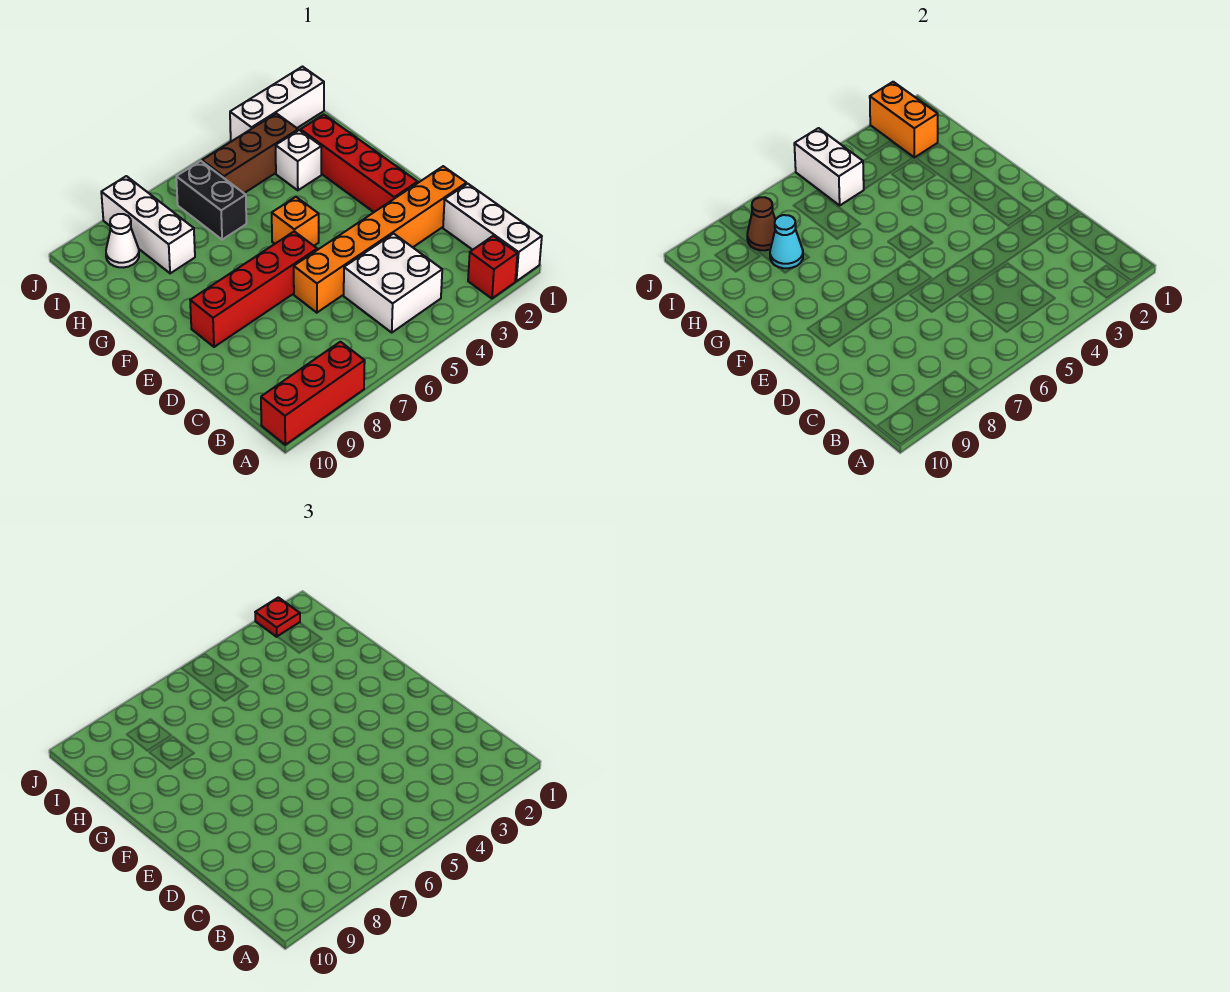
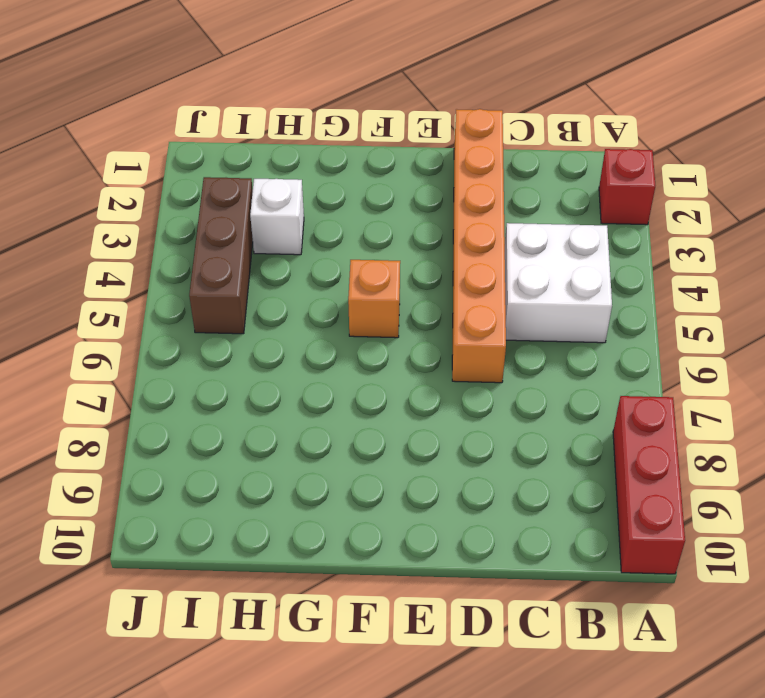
none -> white brick A1:C1 level 1
none -> red brick E2:H2 level 1
none -> red brick E6:E9 level 1

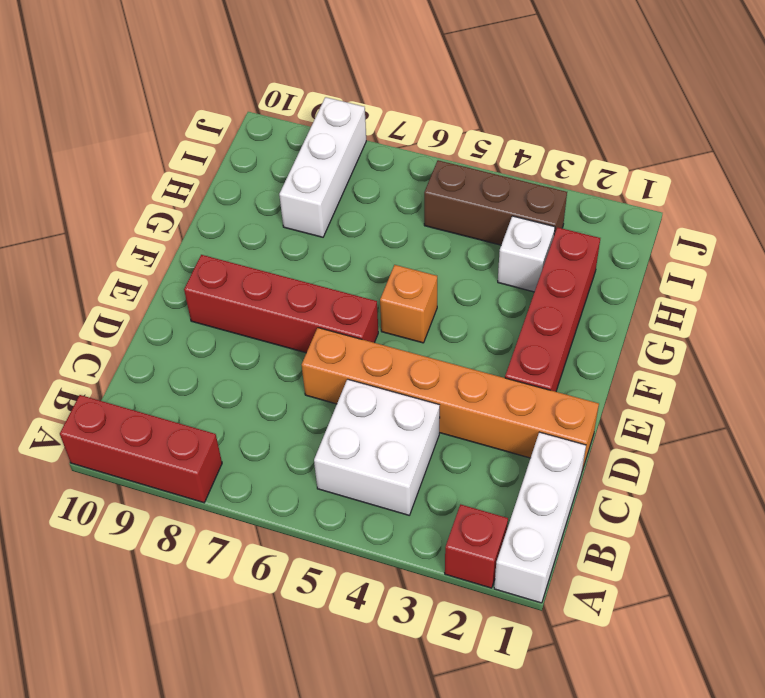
none -> black brick H6:I6 level 1
none -> white cone I9 level 1
none -> white brick J1:J3 level 1

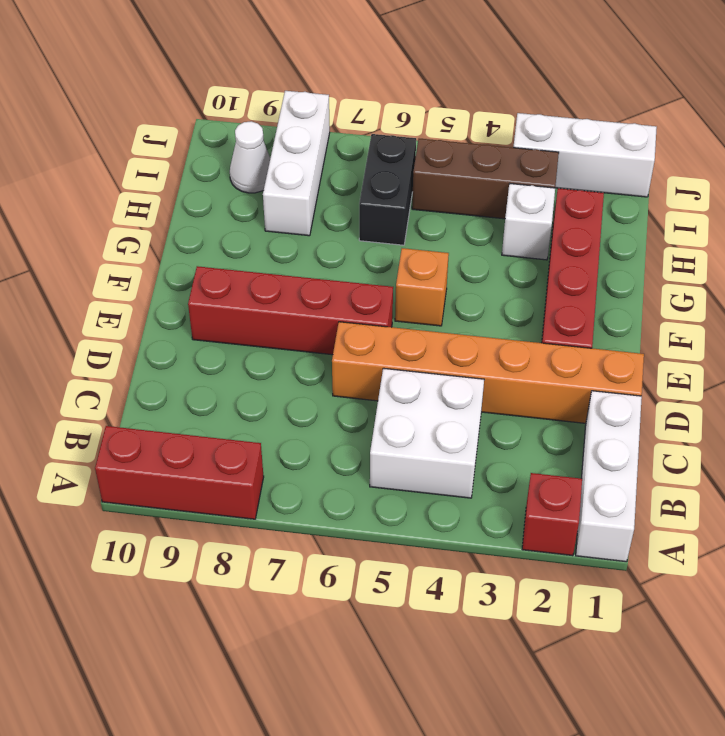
none -> cyan cone H8 level 2
none -> orange brick I2:J2 level 2
none -> white brick I5:J5 level 2

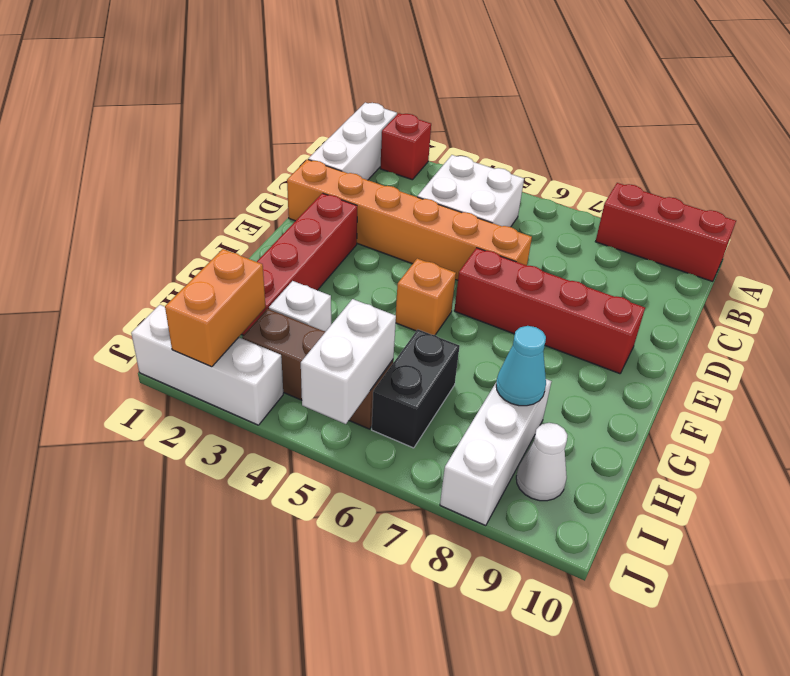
none -> brown cone I8 level 2
none -> red plate J2 level 3

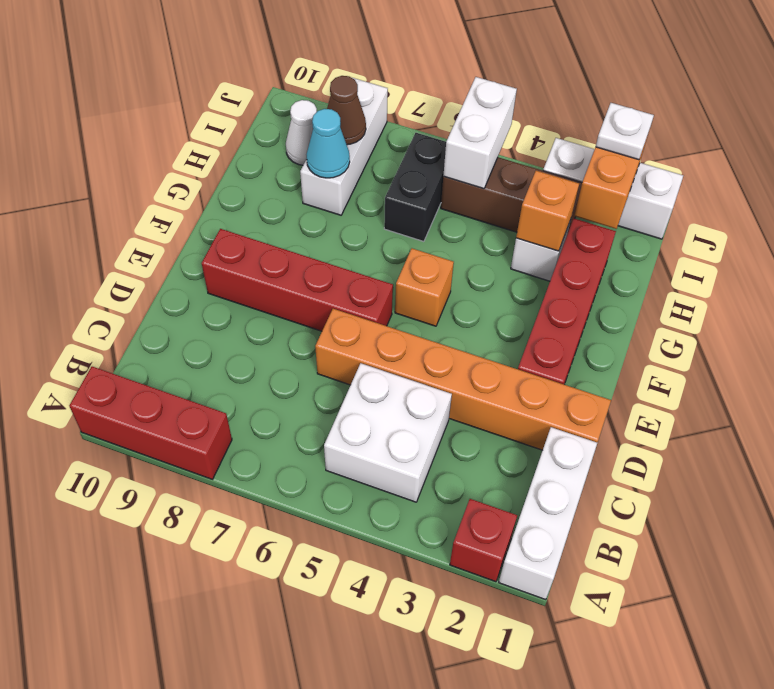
orange brick H3 level 2 -> none
white plate J2 level 3 -> red plate J2 level 3

